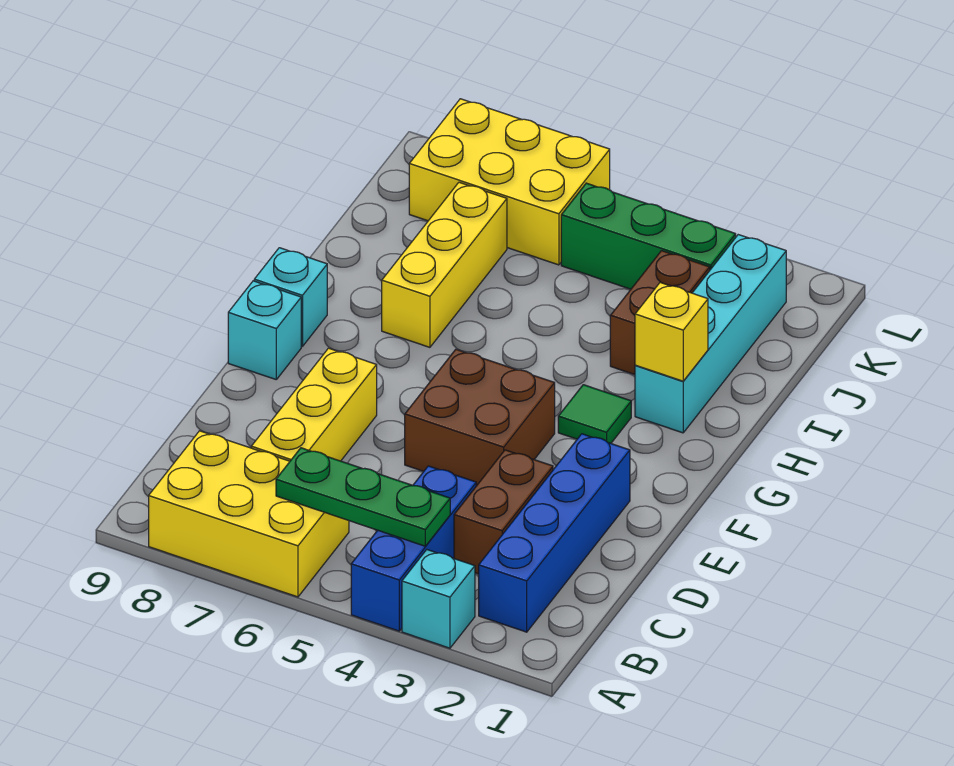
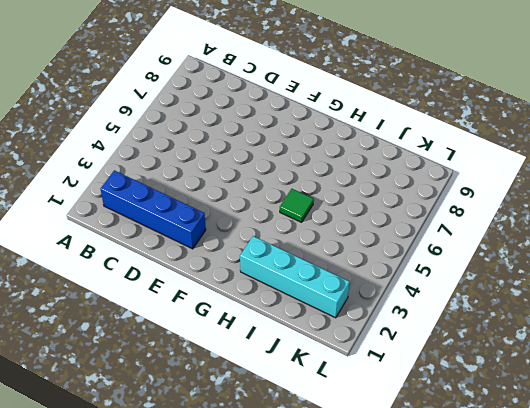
green tile H5 level 1 -> green tile G3 level 1
none -> cyan brick A3 level 1
none -> blue brick A4:C4 level 1
none -> yellow brick A6:B8 level 1

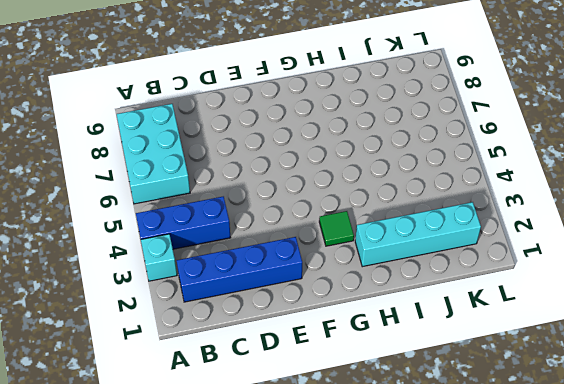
cyan brick A6:B8 level 1 -> yellow brick A6:B8 level 1
none -> brown brick C3:D3 level 1
none -> yellow brick C7:E7 level 1
none -> brown brick E4:F5 level 1

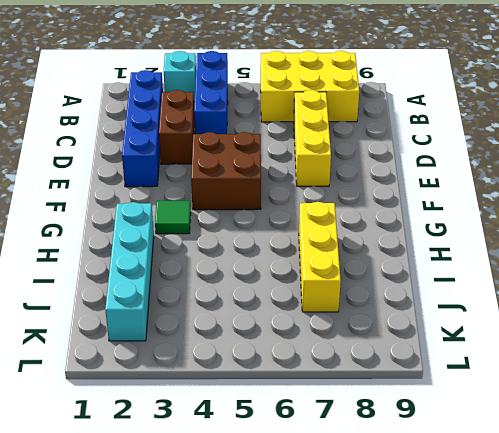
none -> cyan brick F9 level 1
none -> cyan brick G9 level 1
none -> brown brick I3:J3 level 1

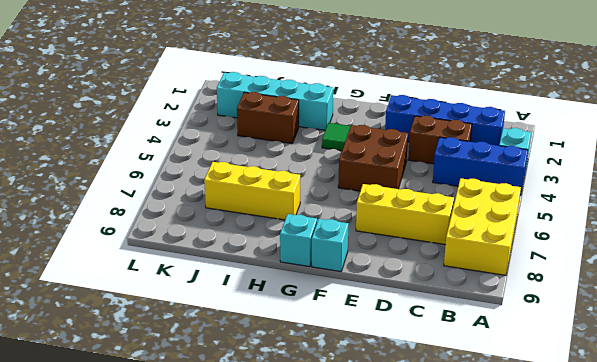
none -> green brick K3:K5 level 1
none -> yellow brick K6:L8 level 1
none -> green plate B4:B6 level 2

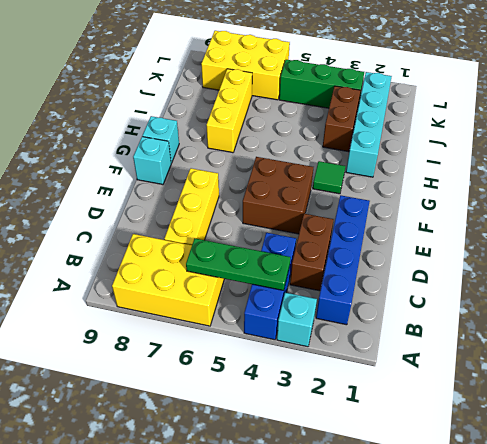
none -> yellow brick H2 level 2

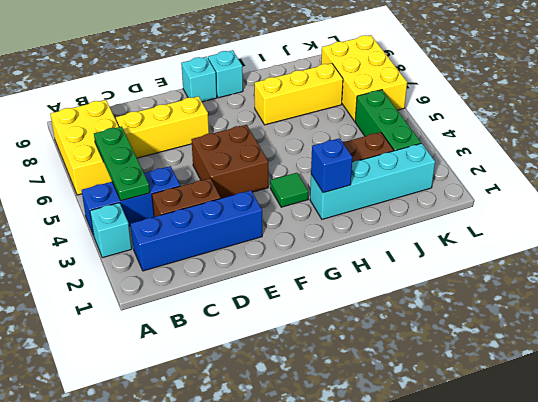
blue brick H2 level 2 -> yellow brick H2 level 2

